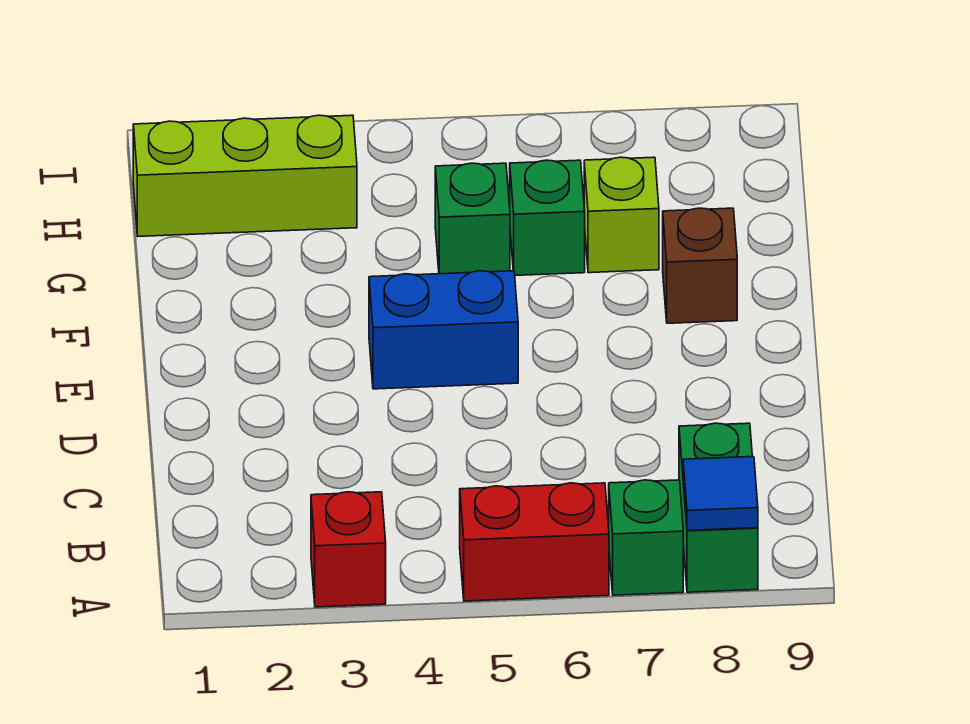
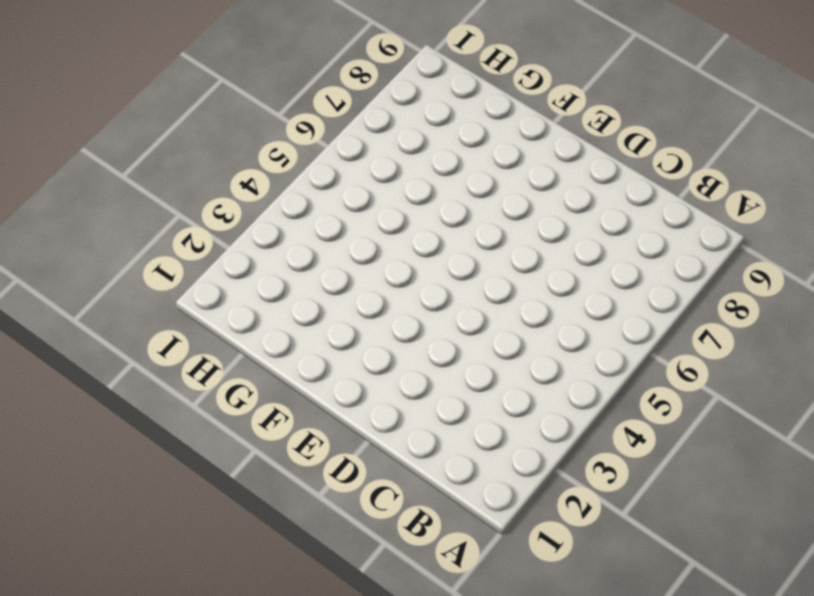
none -> red brick A3 level 1
none -> red brick A5:A6 level 1

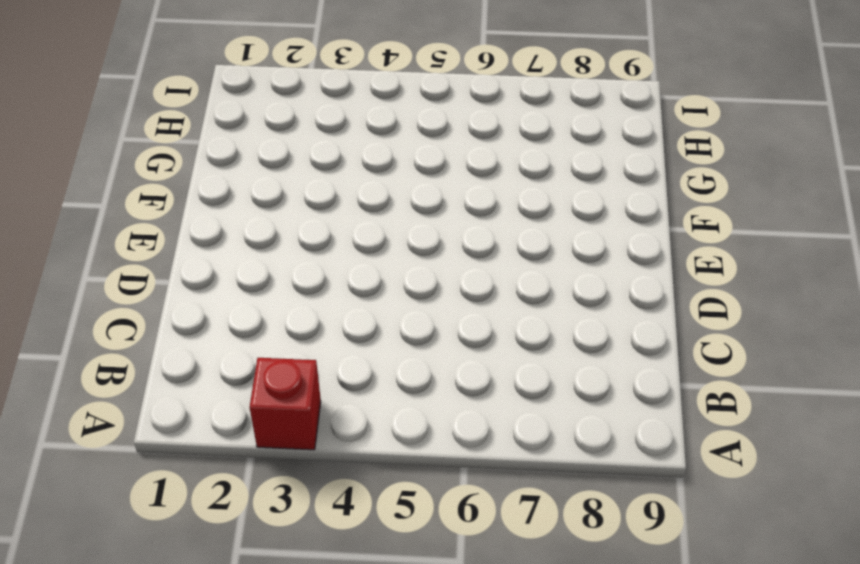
none -> red brick A5:A6 level 1
none -> green brick A7 level 1

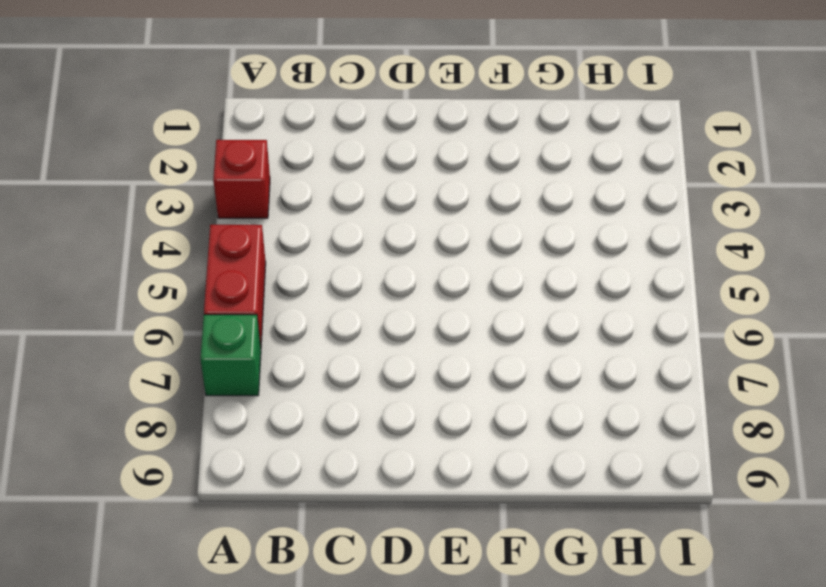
none -> green brick A8:B8 level 1
none -> blue brick E4:E5 level 1

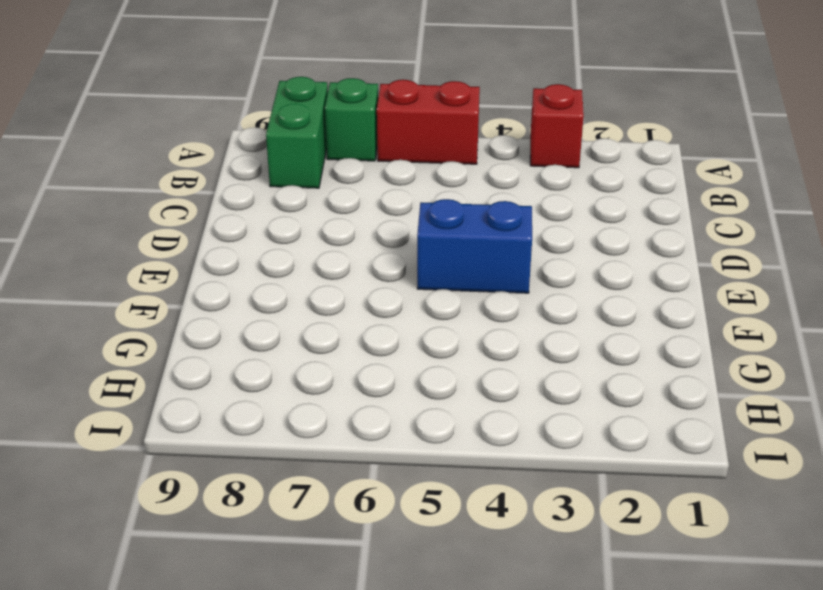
none -> brown brick F8 level 1
none -> green brick G5 level 1

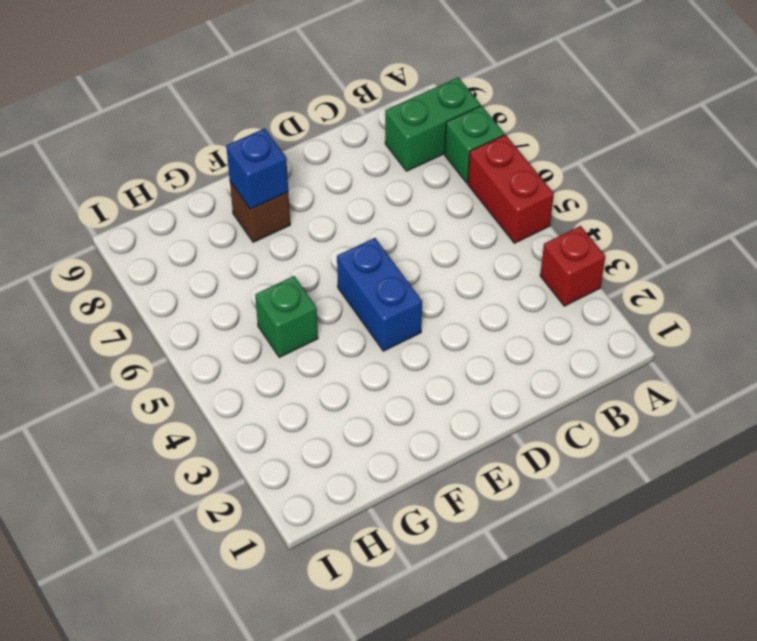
blue brick F8 level 2 -> none
none -> green brick G6 level 1
none -> lime brick G7 level 1

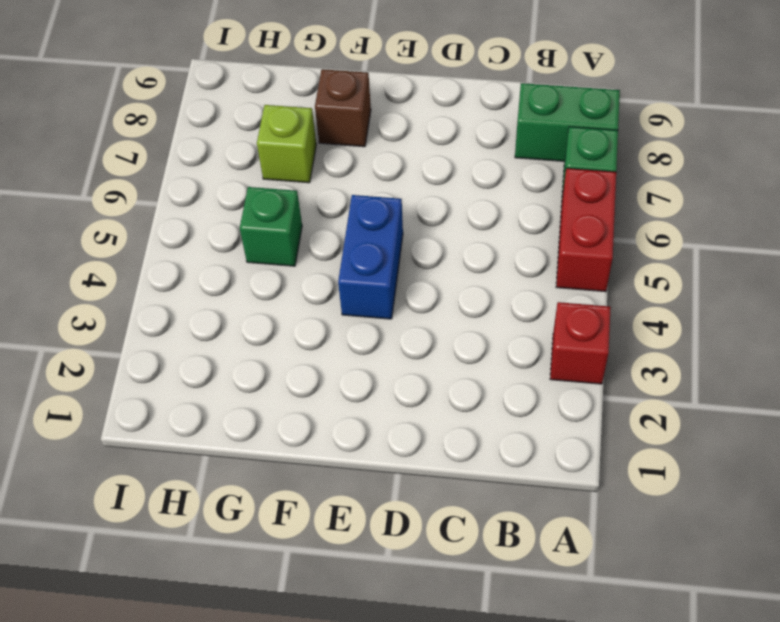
none -> green brick G6 level 1
none -> lime brick H1:H3 level 1

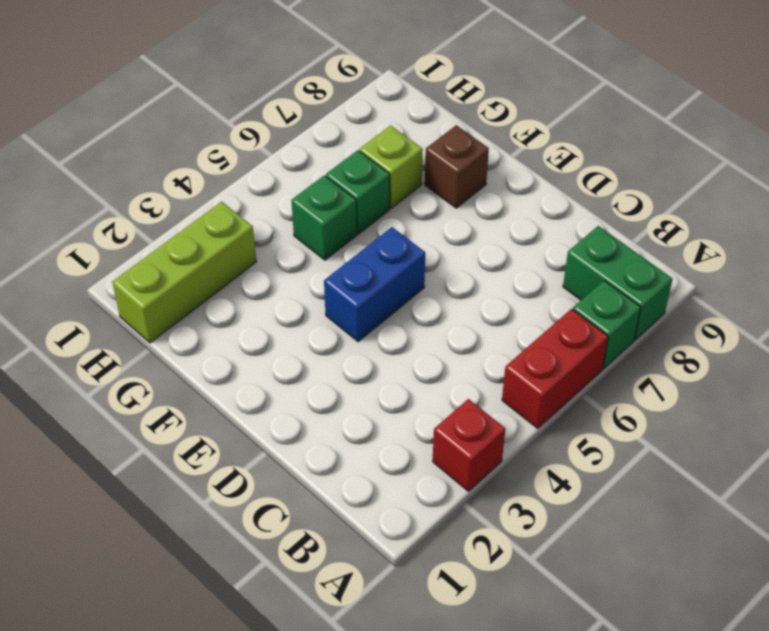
none -> blue tile A8 level 2

